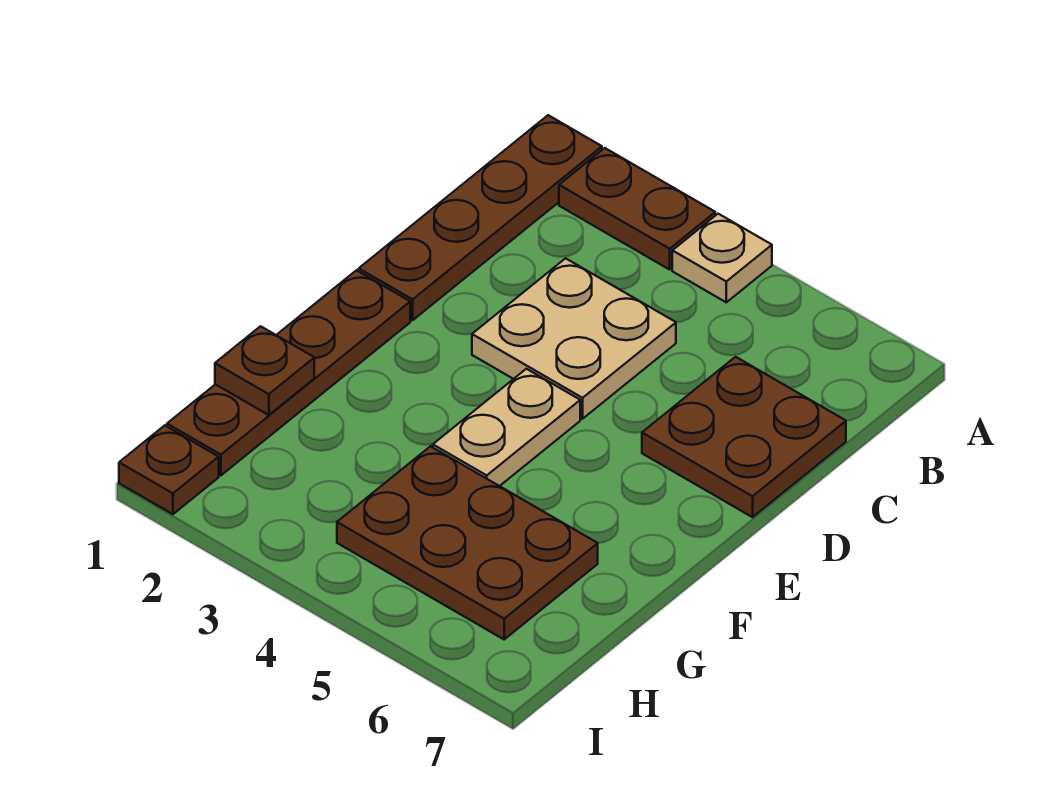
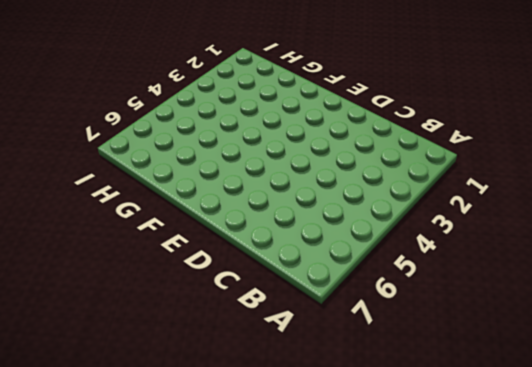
none -> brown plate A1:D1 level 1
none -> brown plate A2:A3 level 1

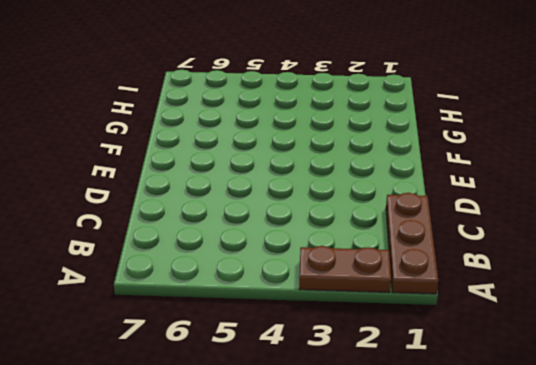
brown plate A1:C1 level 1 -> brown plate A1:D1 level 1
none -> tan plate A4 level 1
none -> tan plate C3:D4 level 1

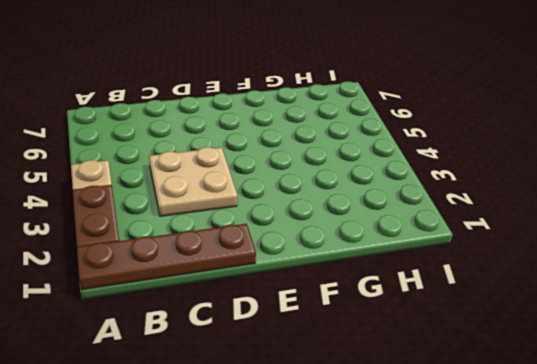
none -> brown plate C6:D7 level 1
none -> brown plate E1:H1 level 1

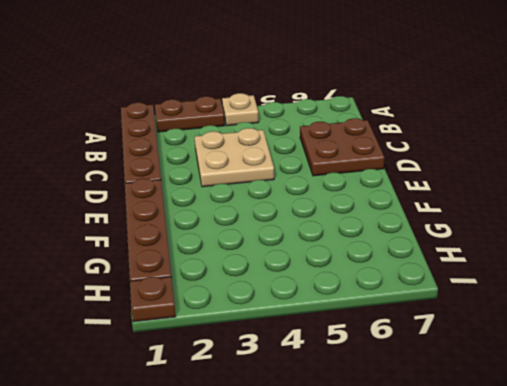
none -> tan plate E4:F4 level 1
none -> brown plate G4:H6 level 1

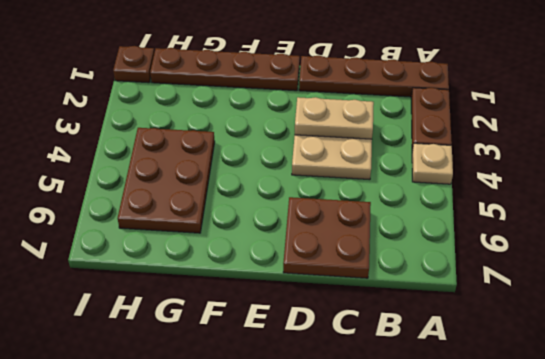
tan plate C3:D3 level 2 -> tan plate E4:F4 level 1
none -> brown plate G1 level 2

